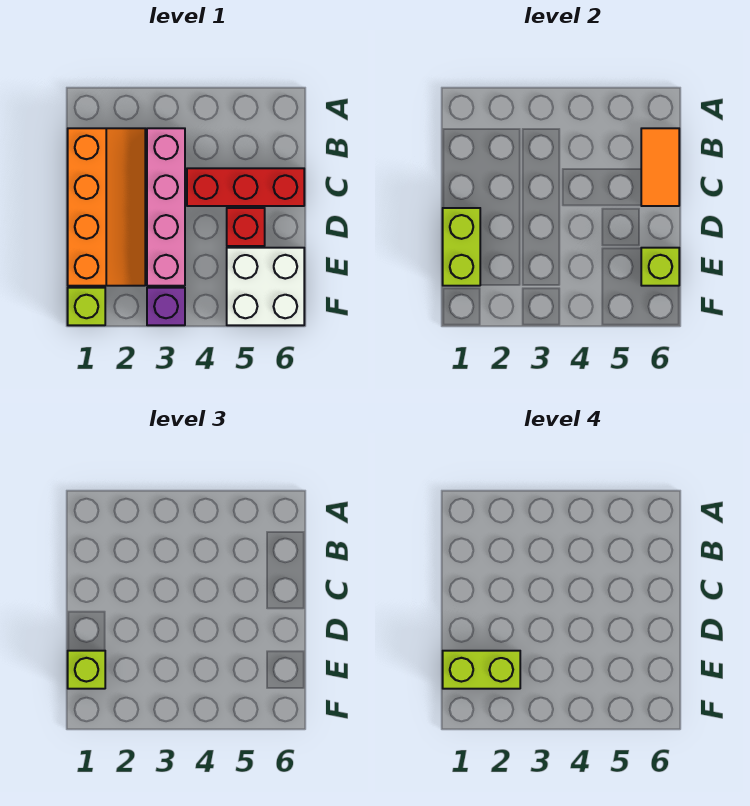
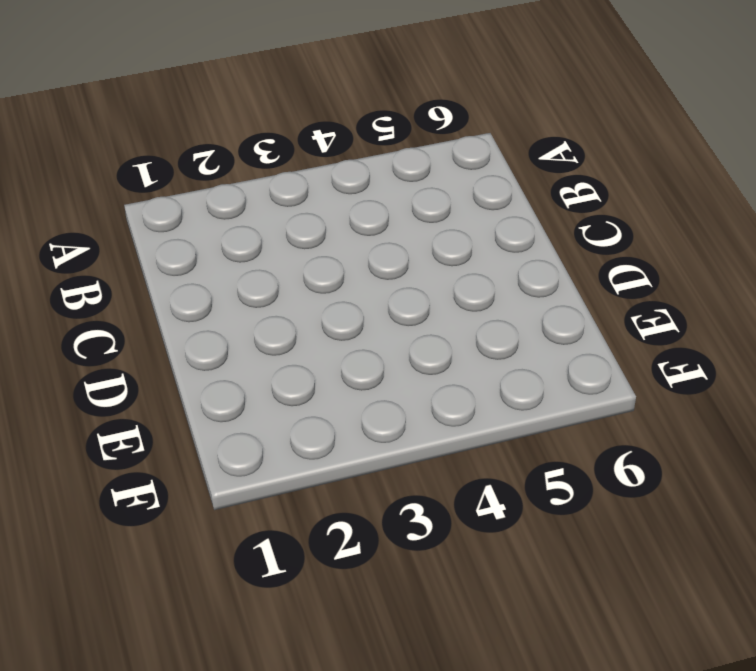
none -> orange slope B1:E2 level 1 top 1
none -> pink brick B3:E3 level 1
none -> red brick C4:C6 level 1

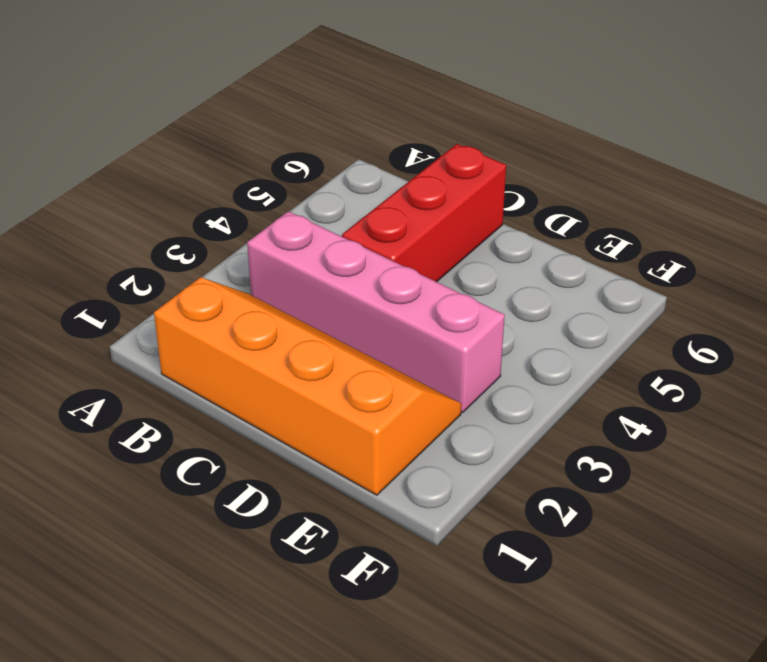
none -> red brick D5 level 1
none -> white brick E5:F6 level 1
none -> lime brick F1 level 1

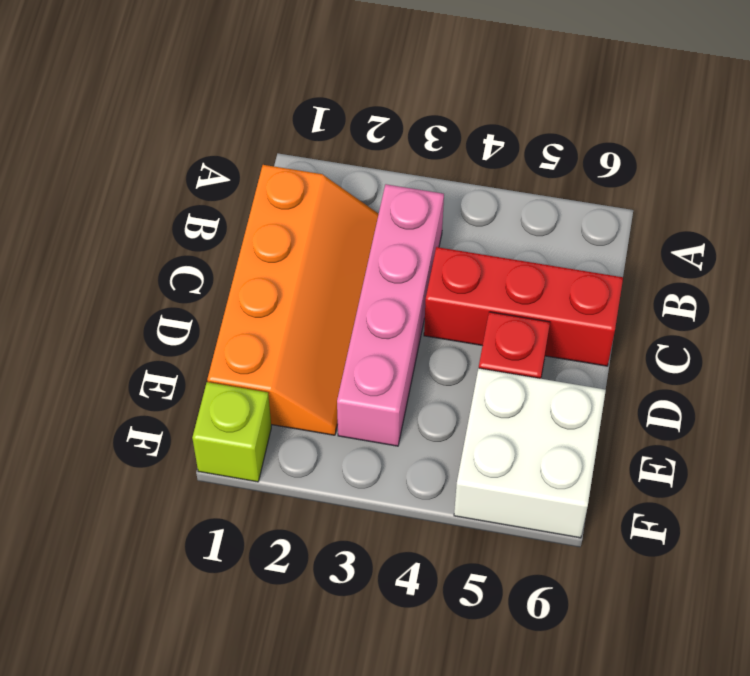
none -> purple brick F3 level 1
none -> orange tile B6:C6 level 2
none -> lime brick D1:E1 level 2

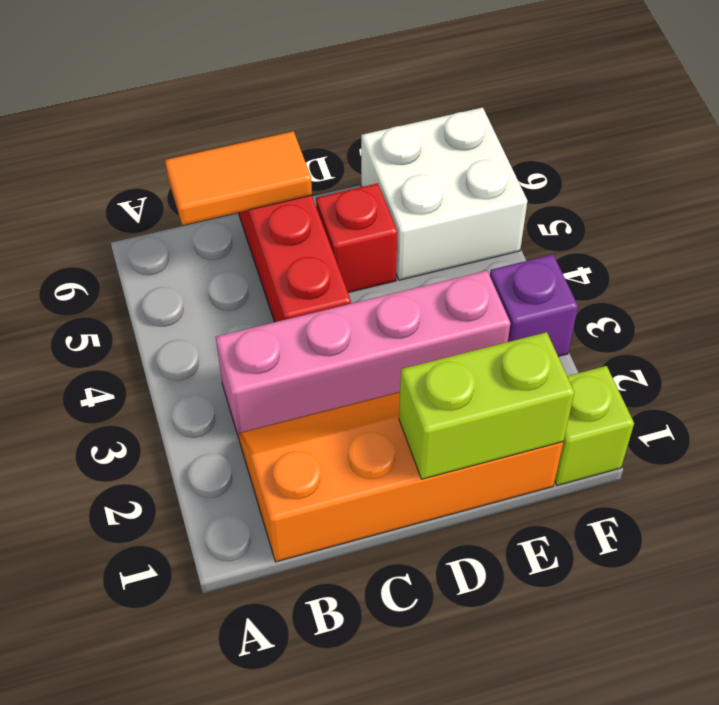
none -> lime brick E6 level 2
none -> lime brick E1 level 3
none -> lime brick E1:E2 level 4

